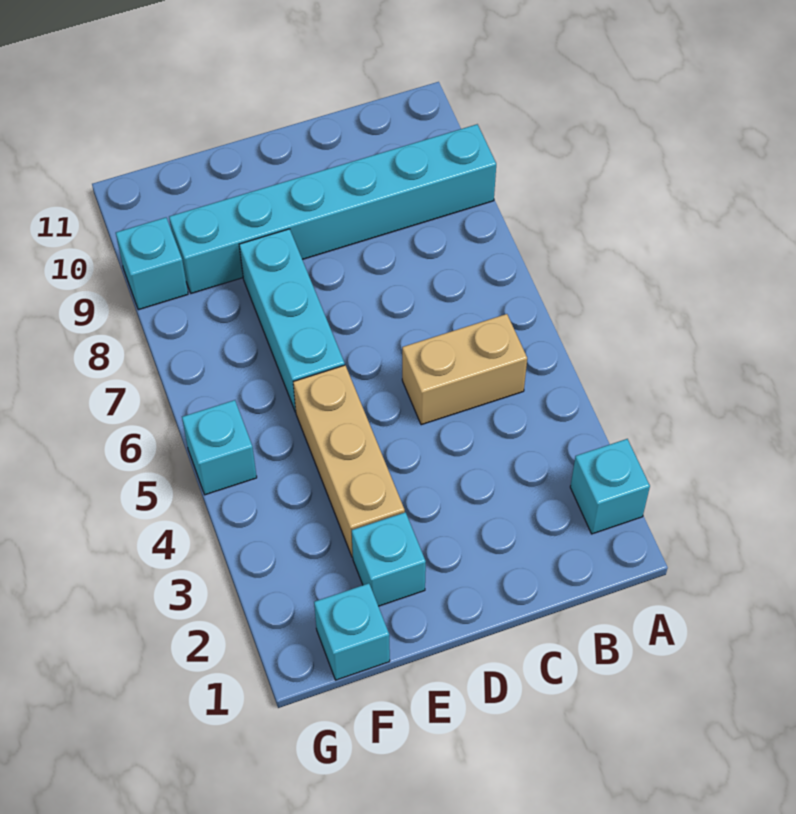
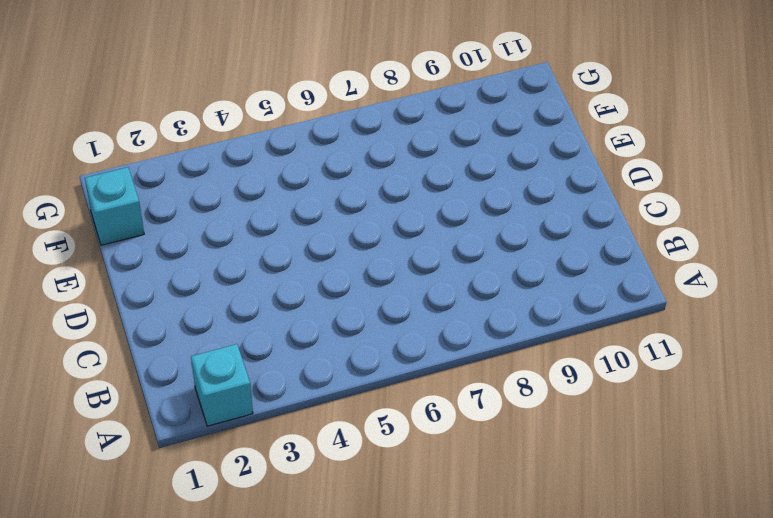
none -> cyan brick A9:F9 level 1
none -> tan brick B5:C5 level 1

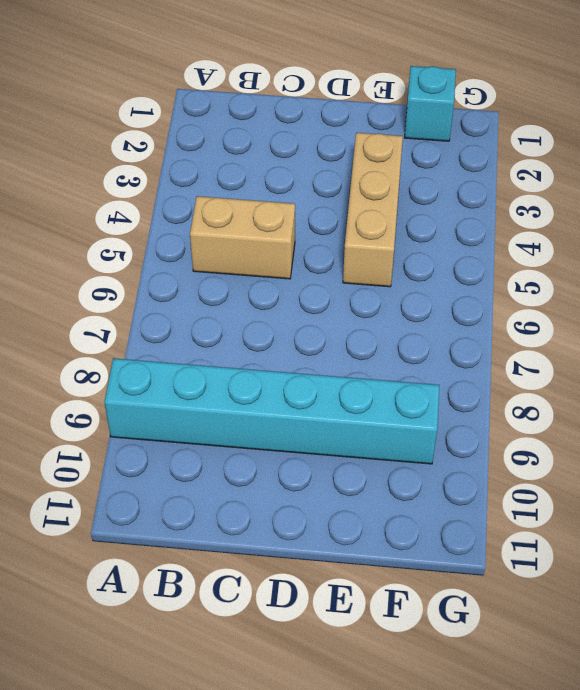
none -> cyan brick A2 level 1
none -> cyan brick E2 level 1

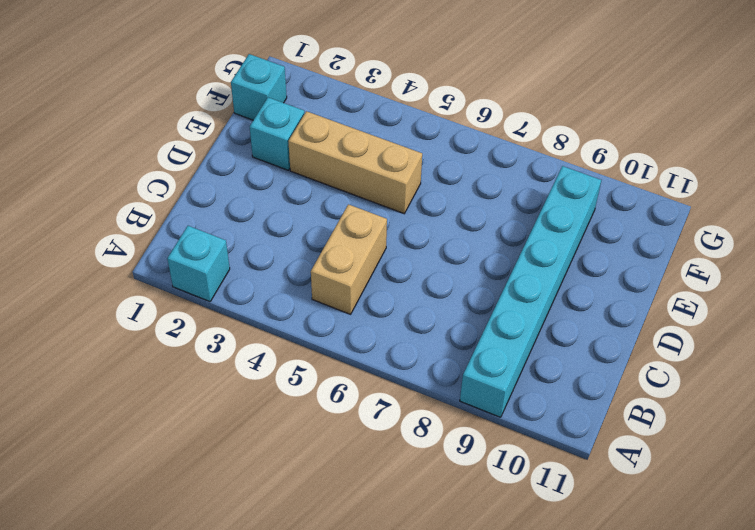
none -> cyan brick E6:E8 level 1
none -> cyan brick G5 level 1

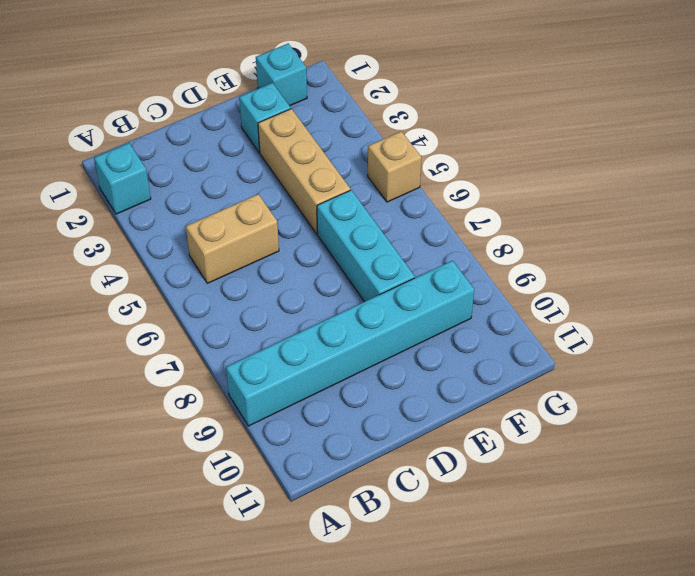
tan brick G5 level 1 -> cyan brick G5 level 1
none -> cyan brick G9 level 1

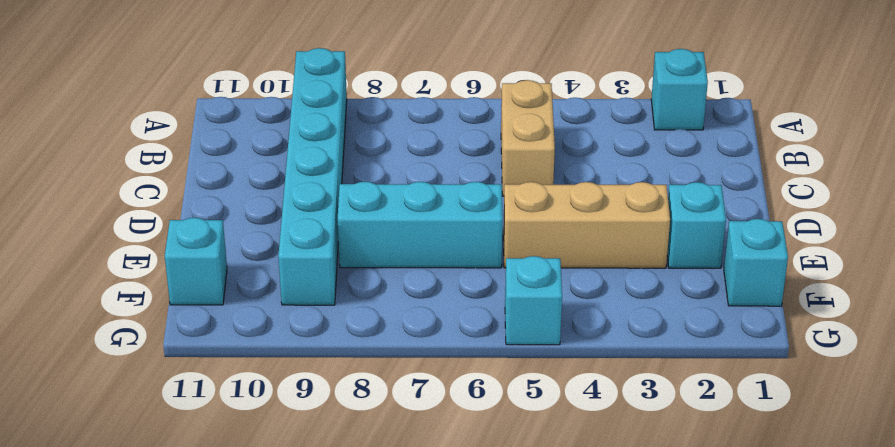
cyan brick F11 level 1 -> cyan brick G9 level 1

